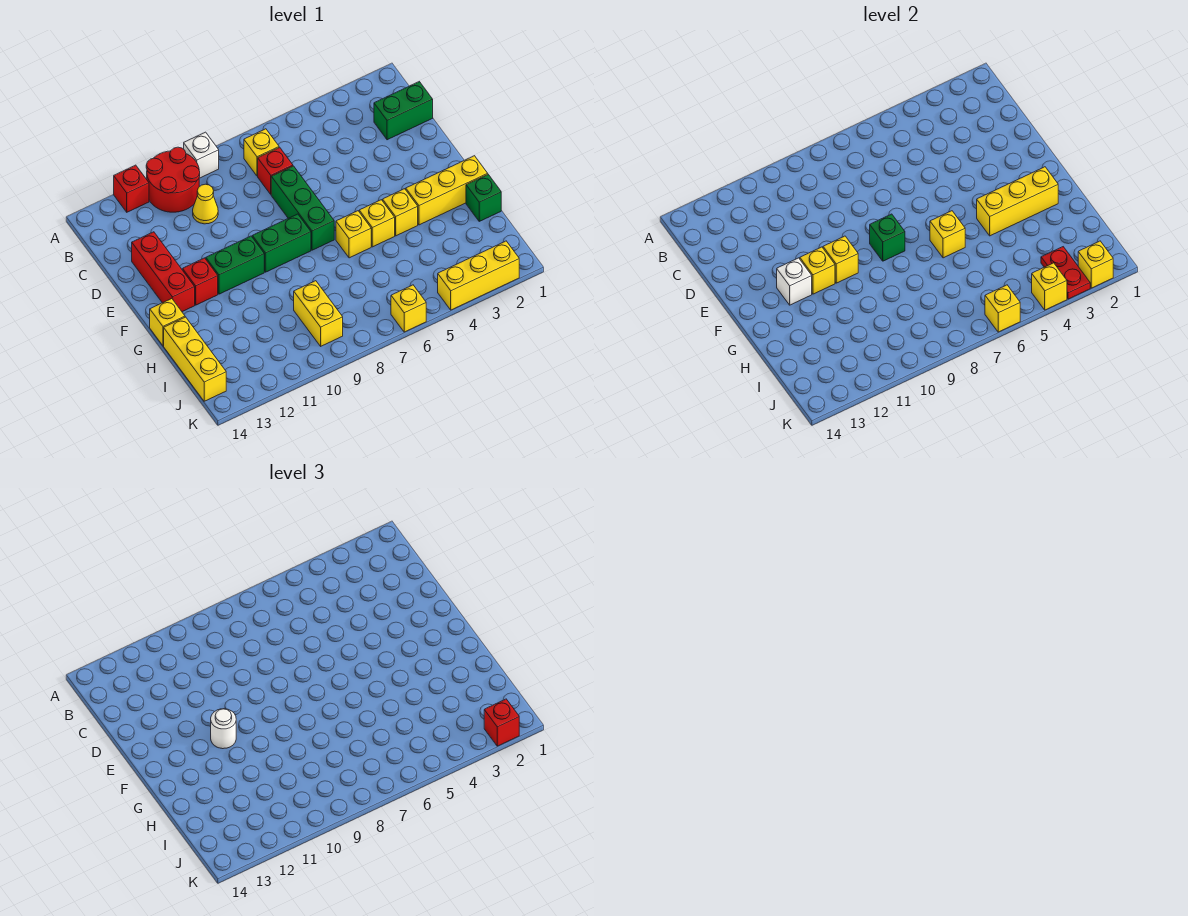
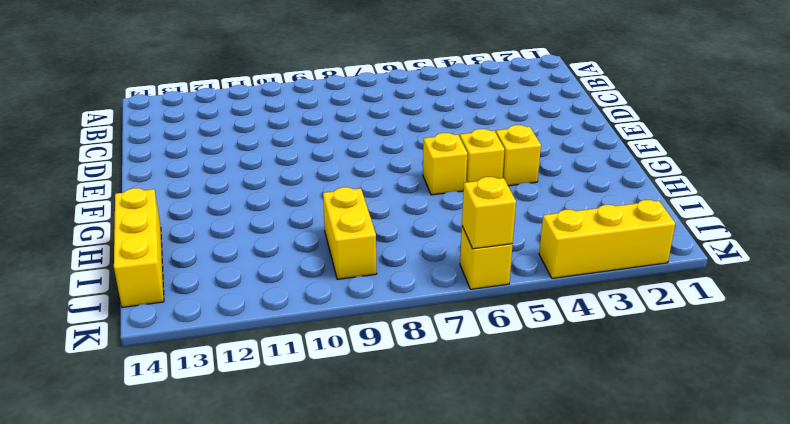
none -> white brick A9 level 1
none -> red round brick A10:B11 level 1
none -> red brick A12 level 1
none -> yellow brick B7 level 1

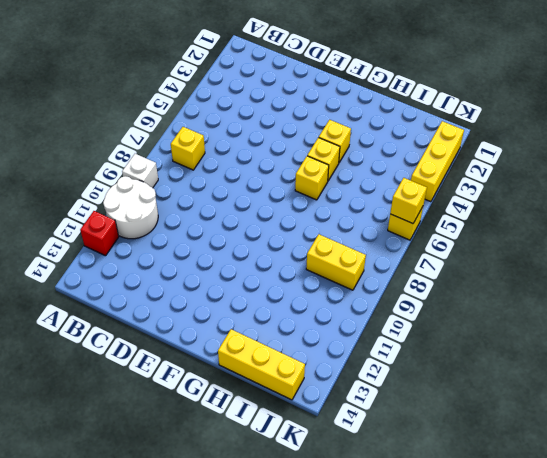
white round brick A10:B11 level 1 -> red round brick A10:B11 level 1
none -> green brick C1:C2 level 1
none -> red brick C7 level 1
none -> yellow cone C10 level 1
none -> green brick D7:F7 level 1

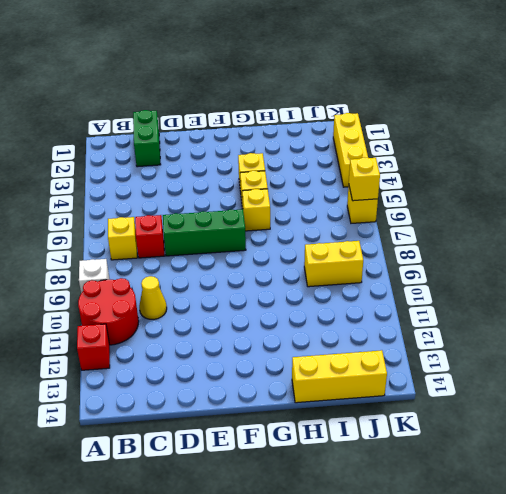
none -> red brick D13:F13 level 1
none -> green brick F8:F9 level 1
none -> green brick F10:F11 level 1
none -> red brick F12 level 1

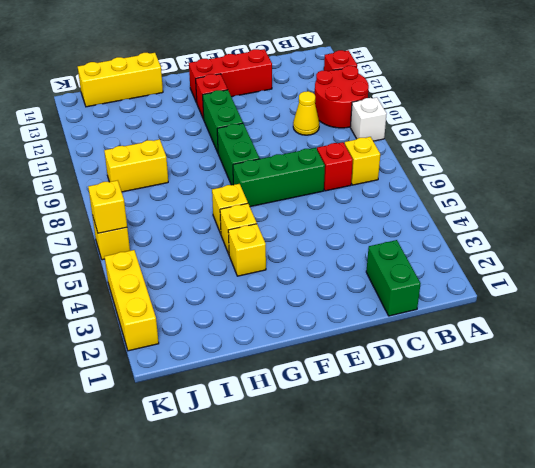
none -> yellow brick G1:G3 level 1
none -> yellow brick G14 level 1
none -> green brick H1 level 1
none -> green brick F8 level 2

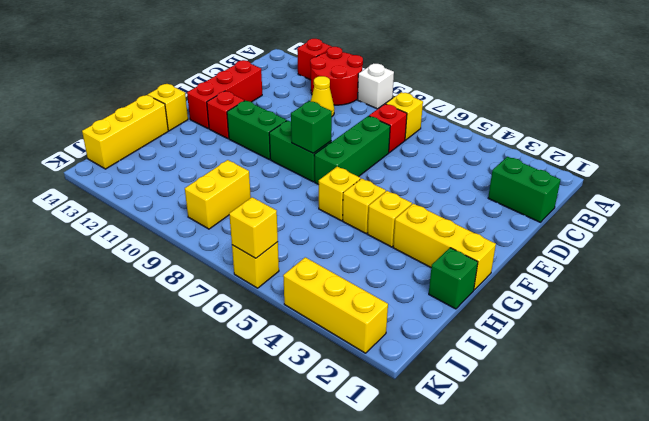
none -> yellow brick F10 level 2
none -> yellow brick F11 level 2
none -> white brick F12 level 2
none -> yellow brick G2:G4 level 2

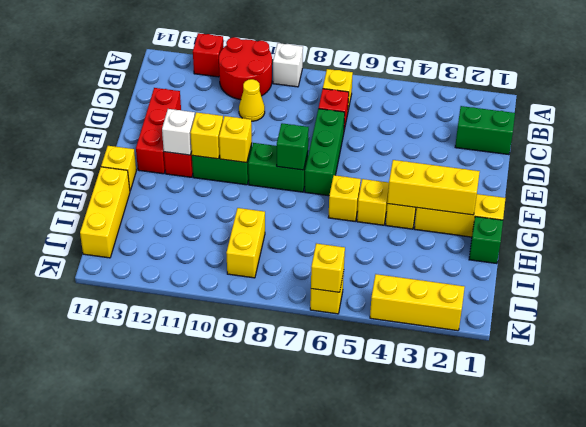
none -> yellow brick G6 level 2
none -> red plate J3:K3 level 2
none -> yellow brick K2 level 2
none -> yellow brick K4 level 2

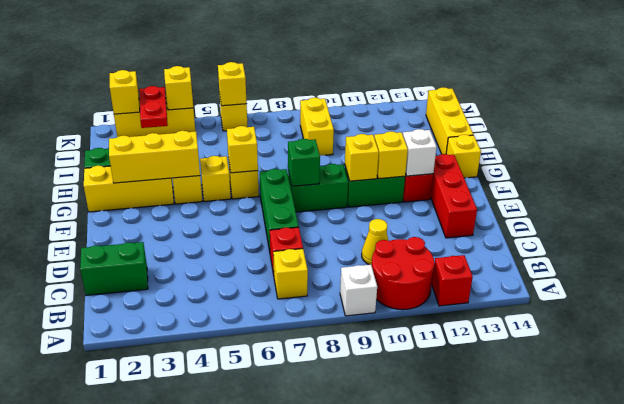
none -> white round brick F11 level 3
none -> red brick K2 level 3

